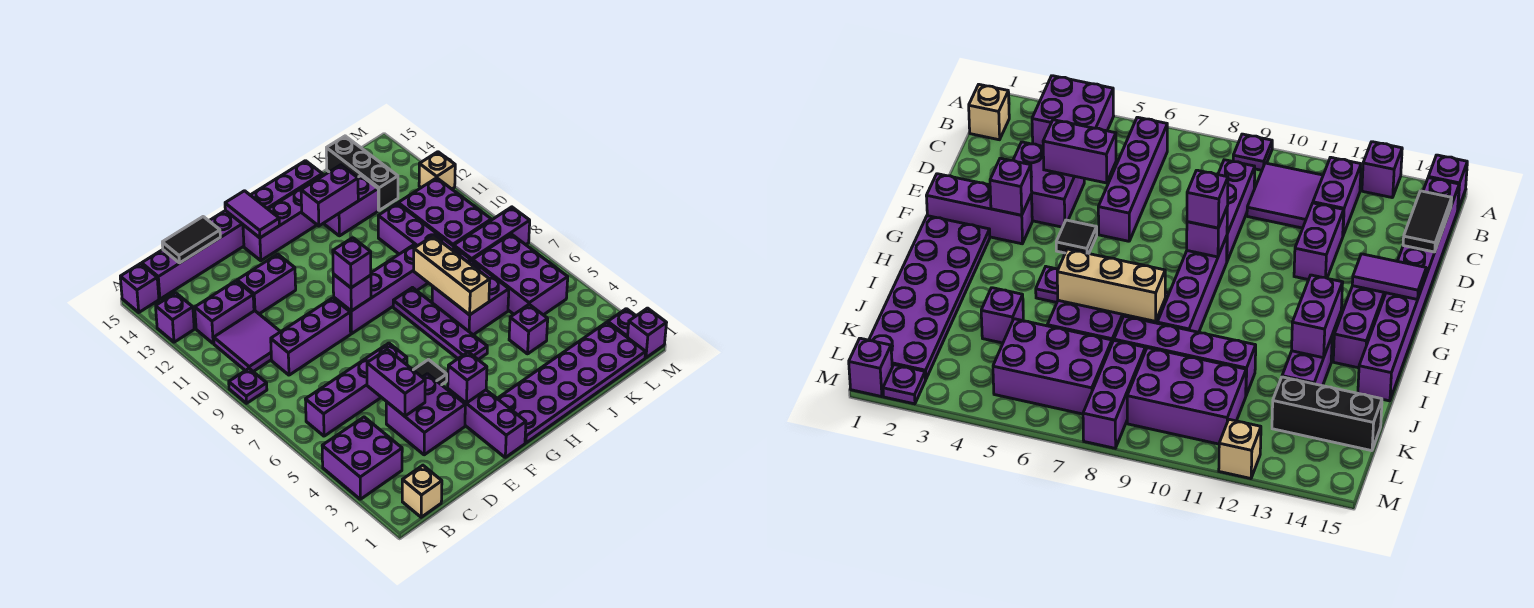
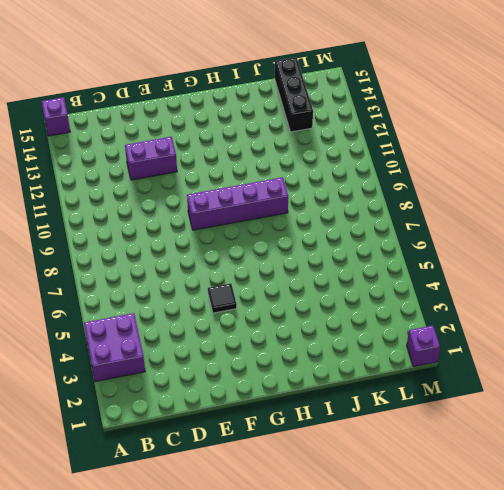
none -> purple plate A9 level 1
none -> purple brick A13 level 1
none -> tan brick B1 level 1
none -> purple brick B6:E6 level 1

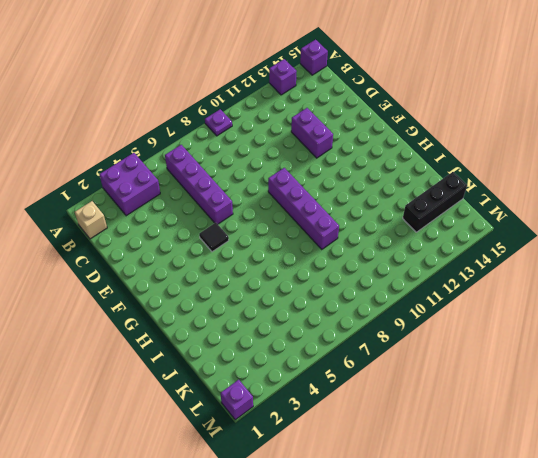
none -> purple tile B10:C11 level 1
none -> purple brick B12:C12 level 1
none -> purple brick B15:I15 level 1
none -> purple brick C9:E9 level 1

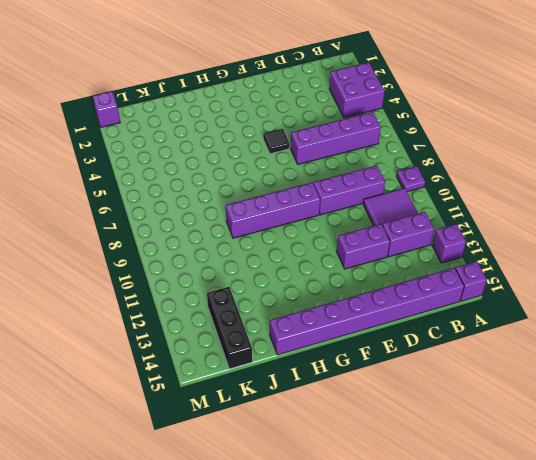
none -> tan brick B1 level 1
none -> purple brick D3:E4 level 1
none -> purple brick F1:F3 level 1
none -> purple brick F14:H14 level 1

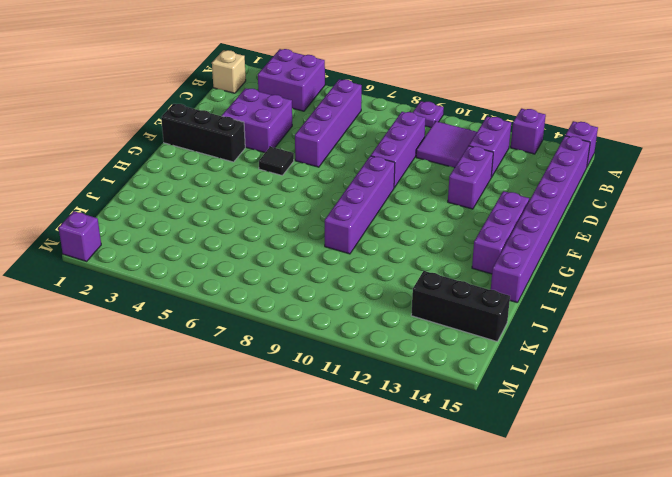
black brick F1:F3 level 1 -> purple brick F1:F3 level 1
none -> purple plate G1:L2 level 1
none -> purple plate H5:H8 level 1
none -> purple brick I6:J7 level 1
none -> purple brick I13:J13 level 1

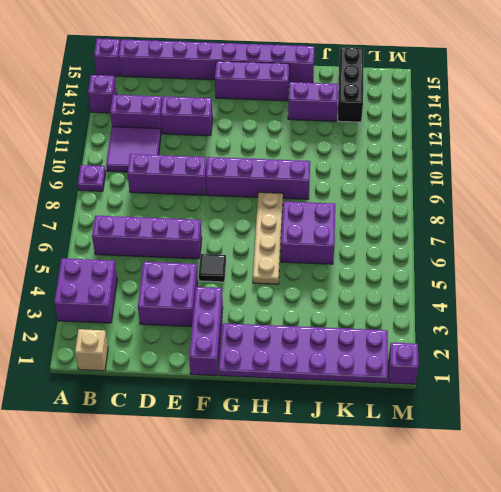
tan plate H5:H8 level 1 -> purple plate H5:H8 level 1
none -> purple brick J4 level 1
none -> purple brick J8:J11 level 1
none -> purple brick K5:L7 level 1
none -> purple brick K8:M8 level 1

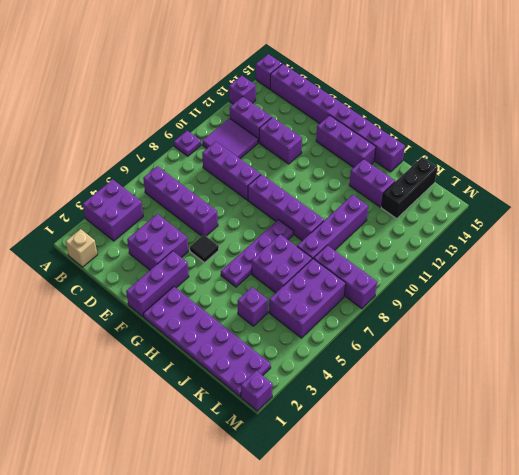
none -> purple brick K9:L11 level 1
none -> purple plate M2 level 1
none -> tan brick M12 level 1
none -> black tile C15:D15 level 2

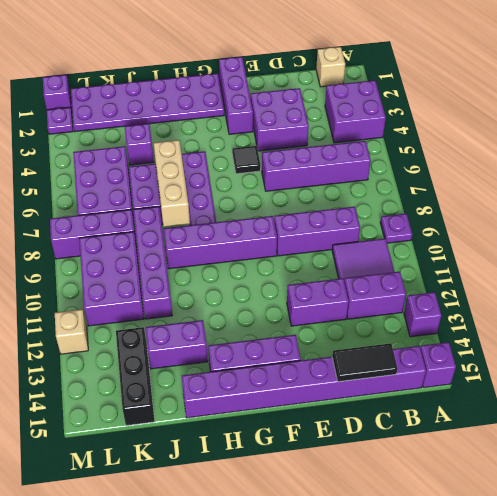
none -> purple brick D4:D5 level 2
none -> purple brick F3 level 2
none -> purple brick F9 level 2
none -> purple tile F14:F15 level 2

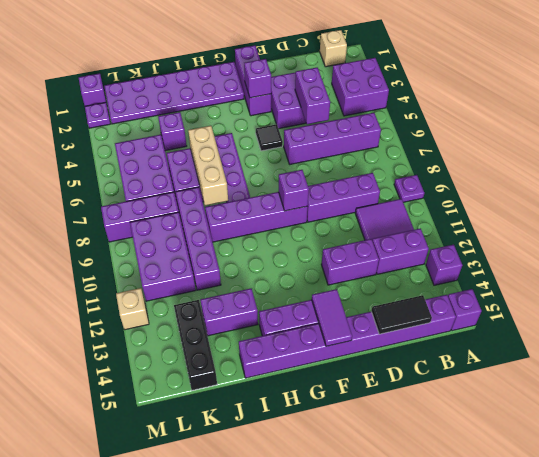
none -> purple brick H13:I13 level 2
none -> purple brick F9 level 3

